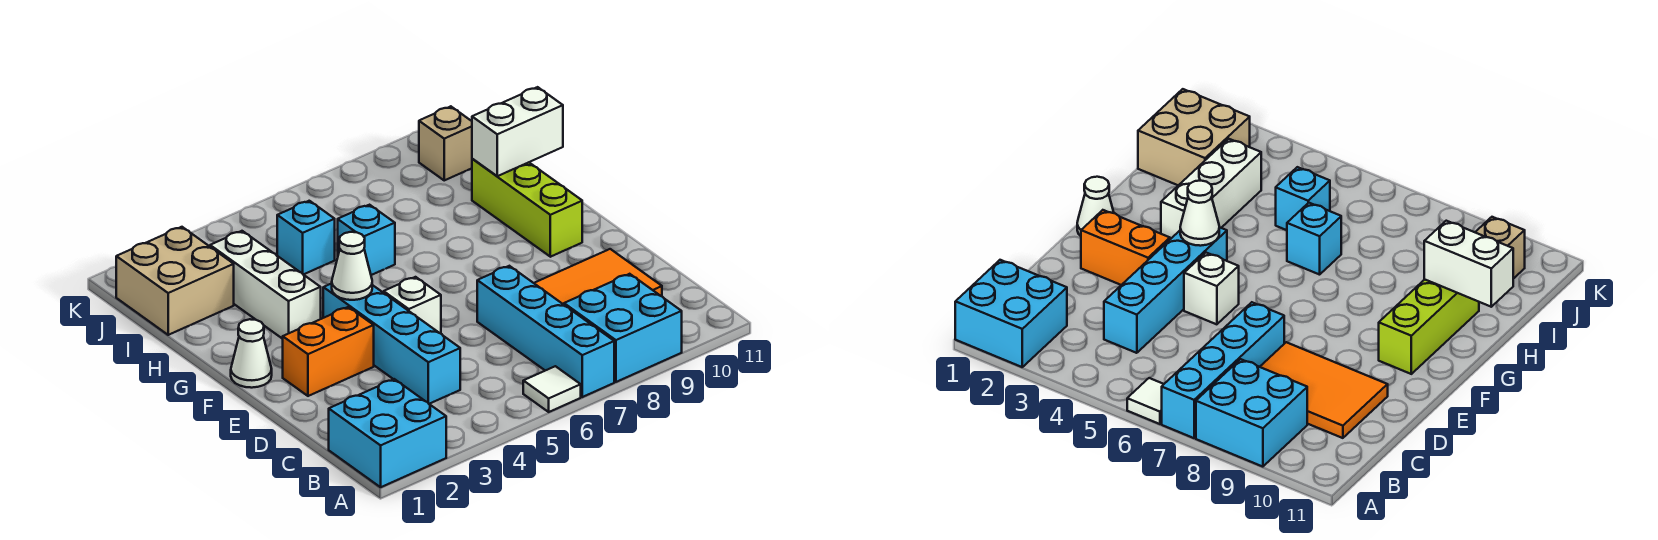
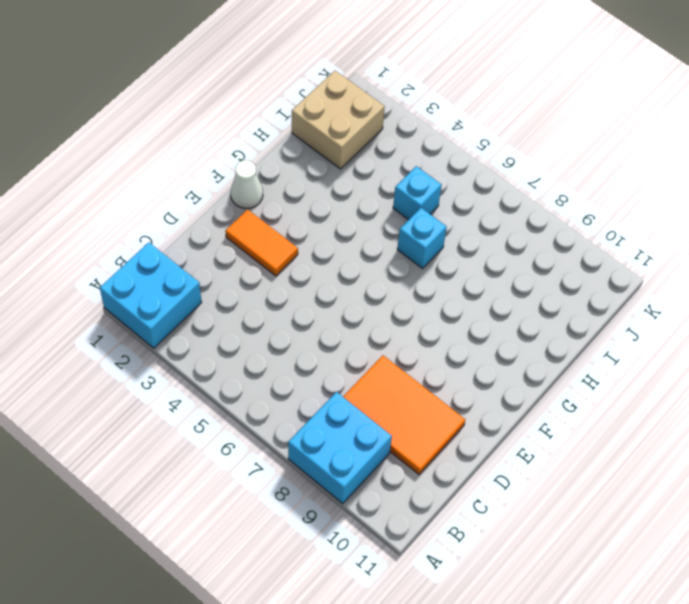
orange tile E2:E3 level 1 -> orange brick E2:E3 level 1
none -> white tile A6 level 1
none -> cyan brick A7:D7 level 1
none -> cyan brick C4:F4 level 1

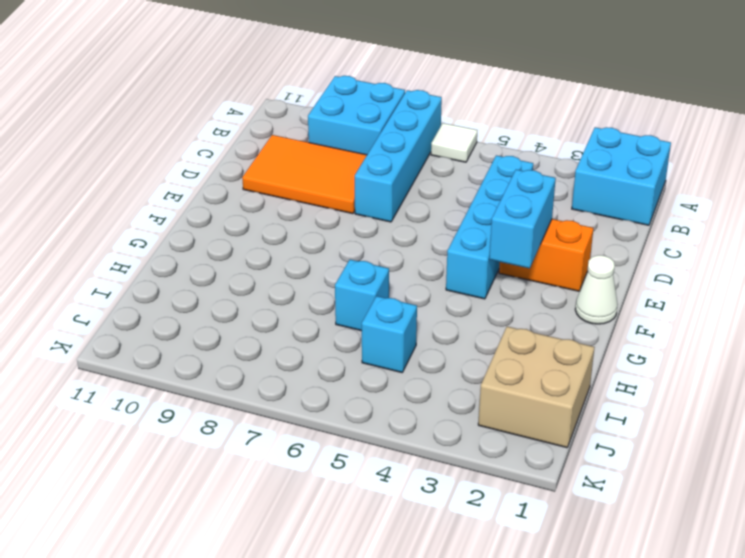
cyan brick E3:F3 level 2 -> none
none -> white brick E5 level 1
none -> lime brick F10:H10 level 1
none -> white brick G3:I3 level 1

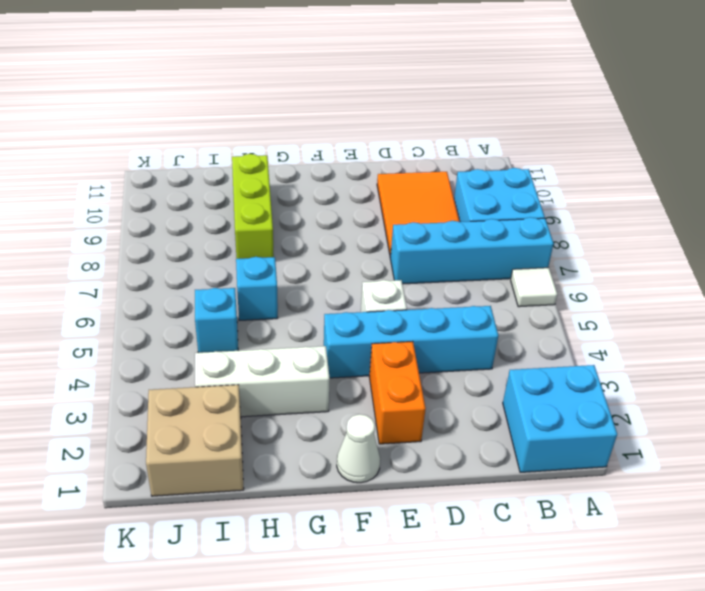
lime brick H8:H10 level 1 -> lime brick F10:H10 level 1
none -> tan brick J10 level 1
none -> white cone F4 level 2
none -> white brick H10:H11 level 2

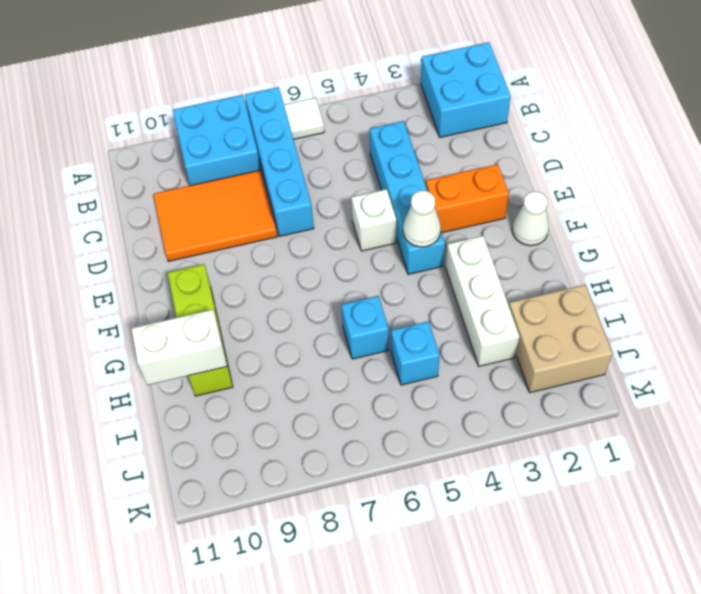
none -> tan brick J10 level 1

